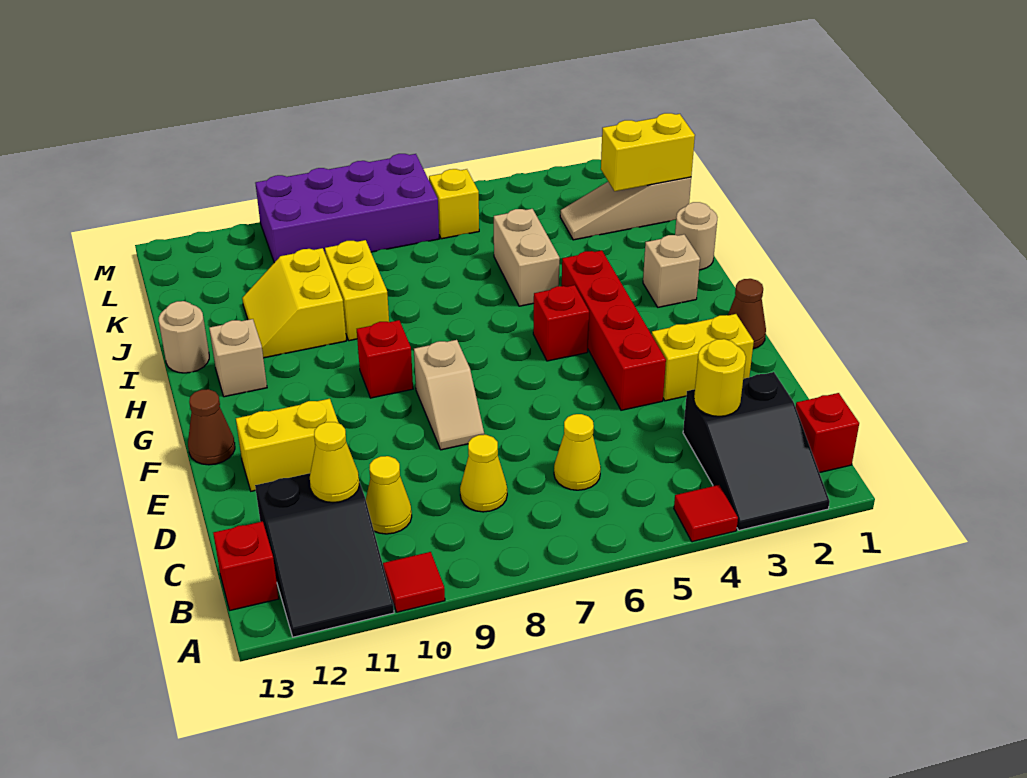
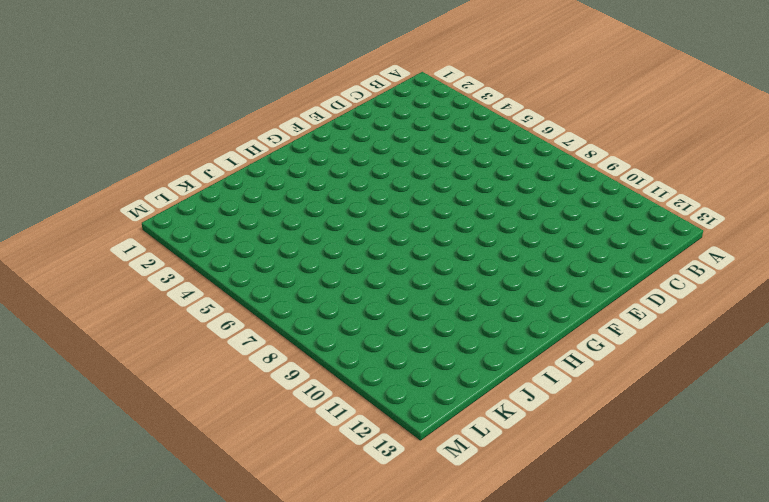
none -> black slope A2:C3 level 1 top C
none -> red tile A4 level 1
none -> red tile A10 level 1
none -> black slope A11:C12 level 1 top C

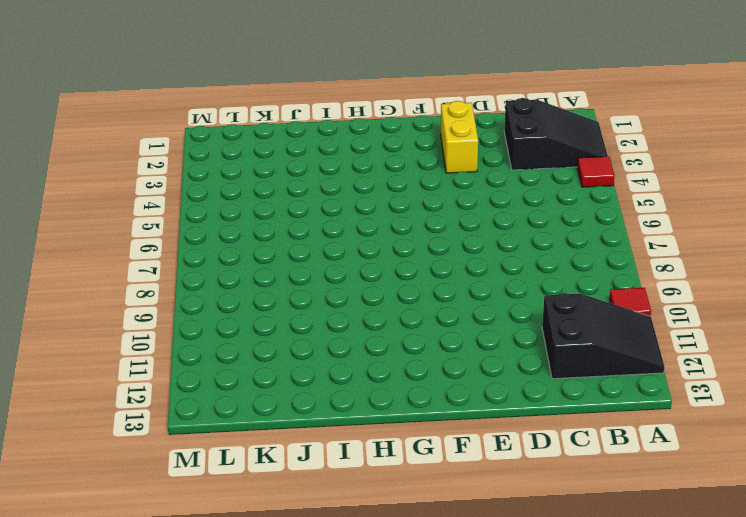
none -> red brick B1 level 1
none -> red brick B13 level 1
none -> yellow cone C6 level 1
none -> yellow cone C8 level 1

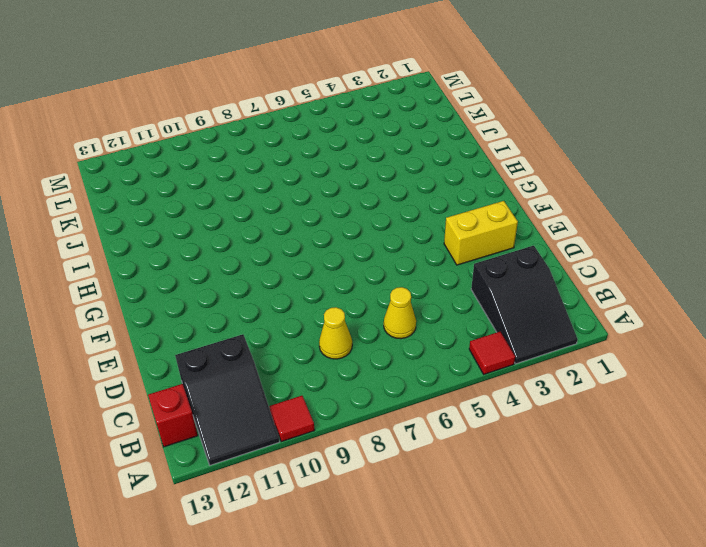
none -> red brick B1 level 1
none -> yellow cone C10 level 1
none -> red brick E4:H4 level 1
none -> tan slope E8:F8 level 1 top F

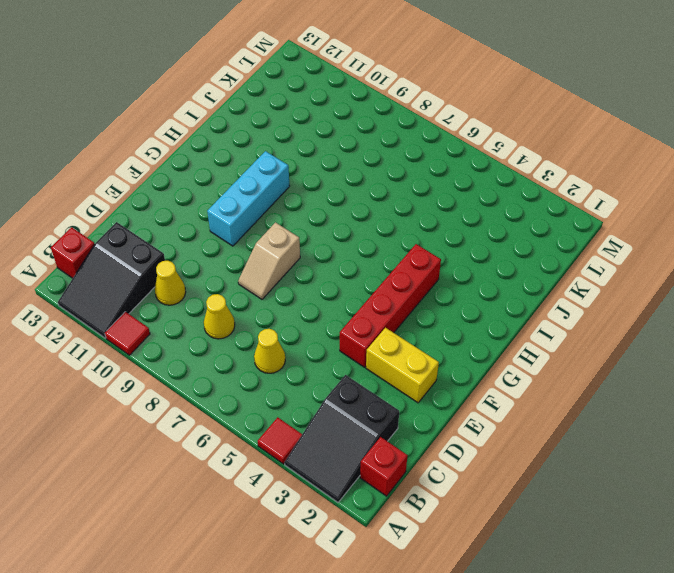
cyan brick F10:H10 level 1 -> none
none -> yellow brick E11:E12 level 1
none -> brown cone F1 level 1
none -> brown cone F13 level 1
none -> red brick G5 level 1

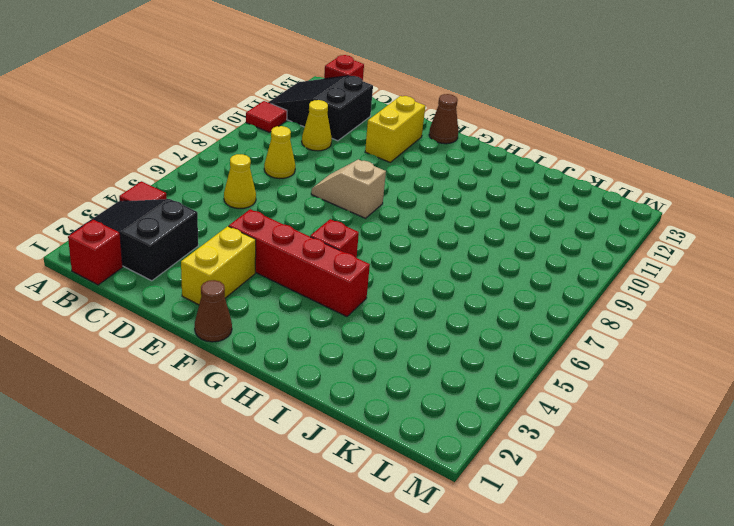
none -> red brick G9 level 1
none -> tan brick H2 level 1
none -> tan brick H12 level 1
none -> tan round brick I1 level 1

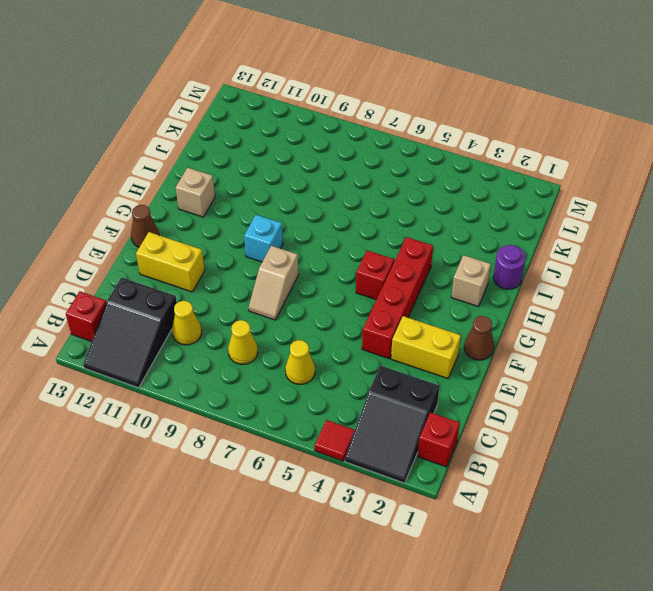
cyan brick G9 level 1 -> red brick G9 level 1
purple round brick I1 level 1 -> tan round brick I1 level 1
none -> red tile A10 level 1
none -> tan brick I5:J5 level 1
none -> yellow brick I9:J9 level 1
none -> yellow slope I10:J11 level 1 top 10

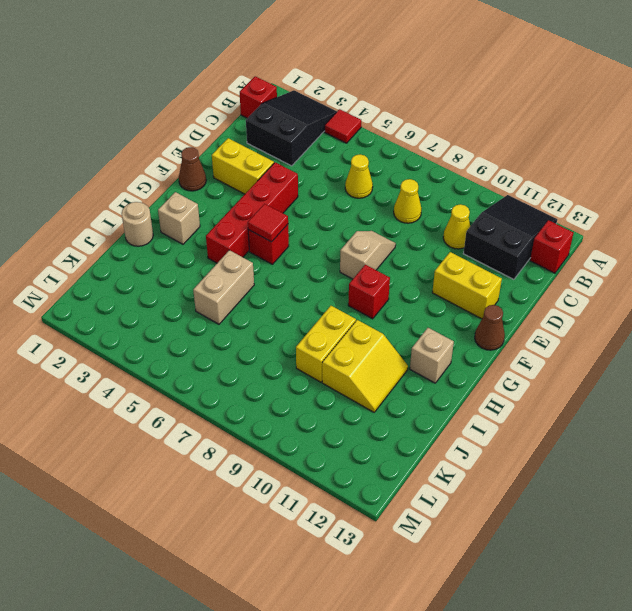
red tile G5 level 2 -> red tile A10 level 1
none -> tan round brick I13 level 1
none -> tan slope K1:K3 level 1 top 1
none -> yellow brick L6 level 1
none -> purple brick L7:M10 level 1

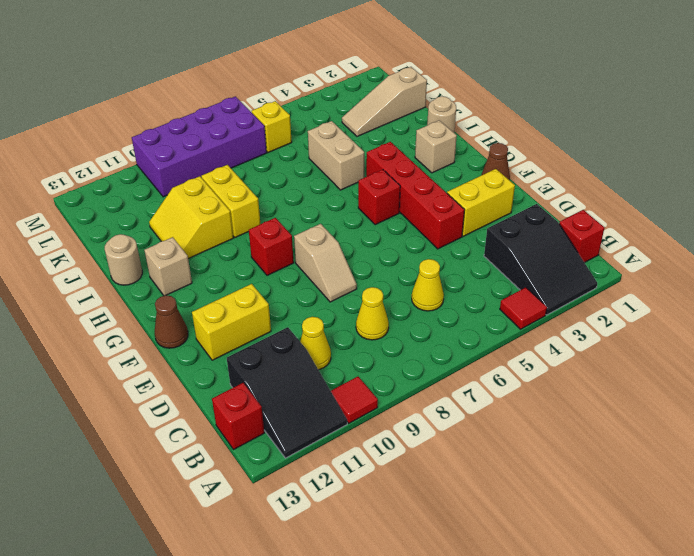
none -> yellow round brick C3 level 2
none -> yellow cone C11 level 2
none -> yellow brick K1:K2 level 2

